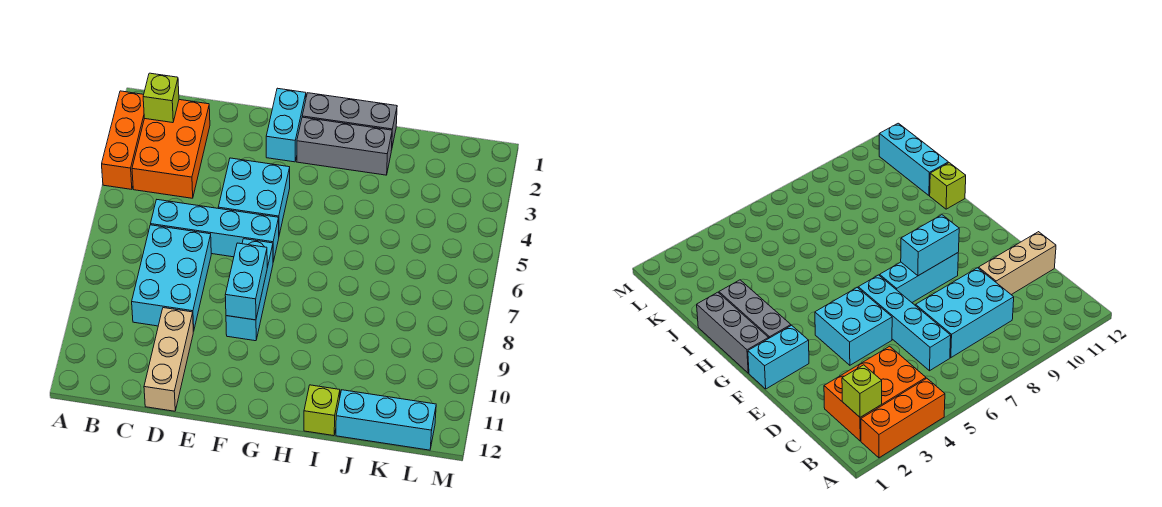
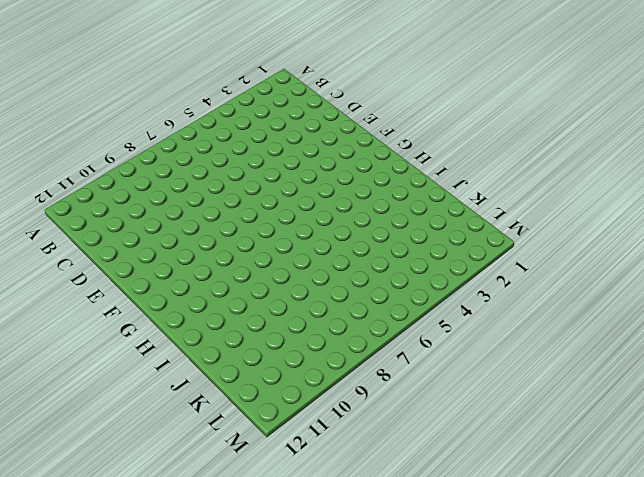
none -> orange brick A2:A4 level 1
none -> orange brick B2:C4 level 1
none -> cyan brick C6:F6 level 1

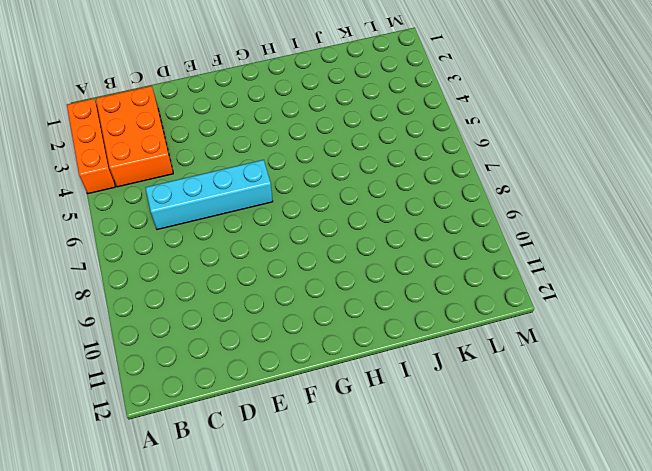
none -> cyan brick C7:D9 level 1
none -> tan brick D10:D12 level 1
none -> cyan brick E4:F5 level 1

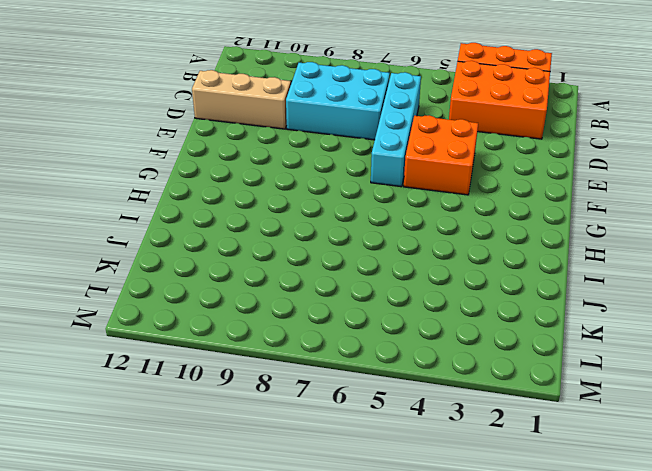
orange brick E4:F5 level 1 -> cyan brick E4:F5 level 1
none -> cyan brick F1:F2 level 1
none -> cyan brick F7:F9 level 1
none -> grey brick G1:I1 level 1

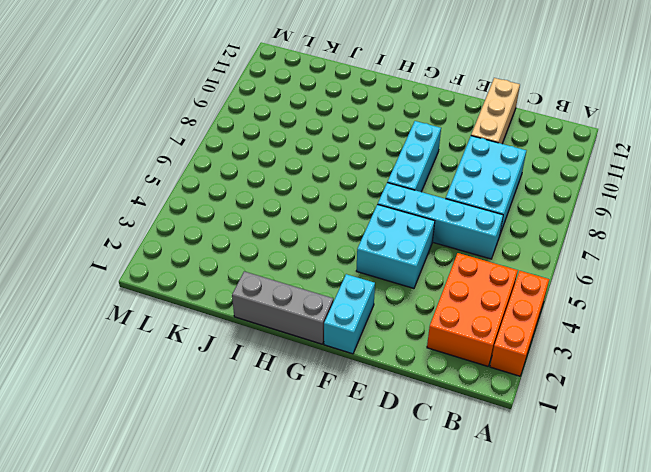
none -> grey brick G2:I2 level 1
none -> lime brick I12 level 1
none -> cyan brick J12:L12 level 1

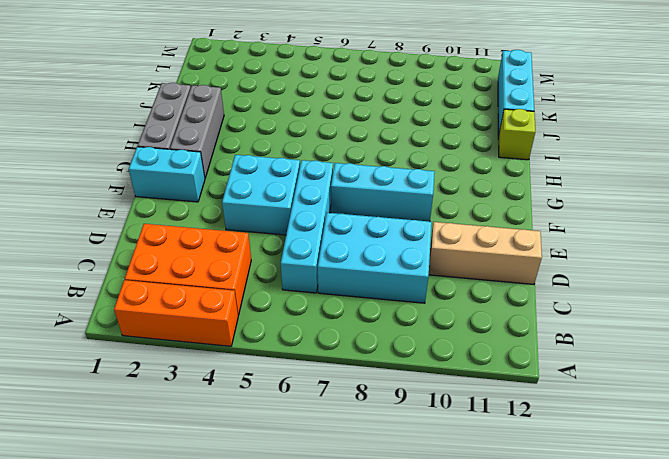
none -> lime brick B2 level 2
none -> cyan brick F8:F9 level 2

